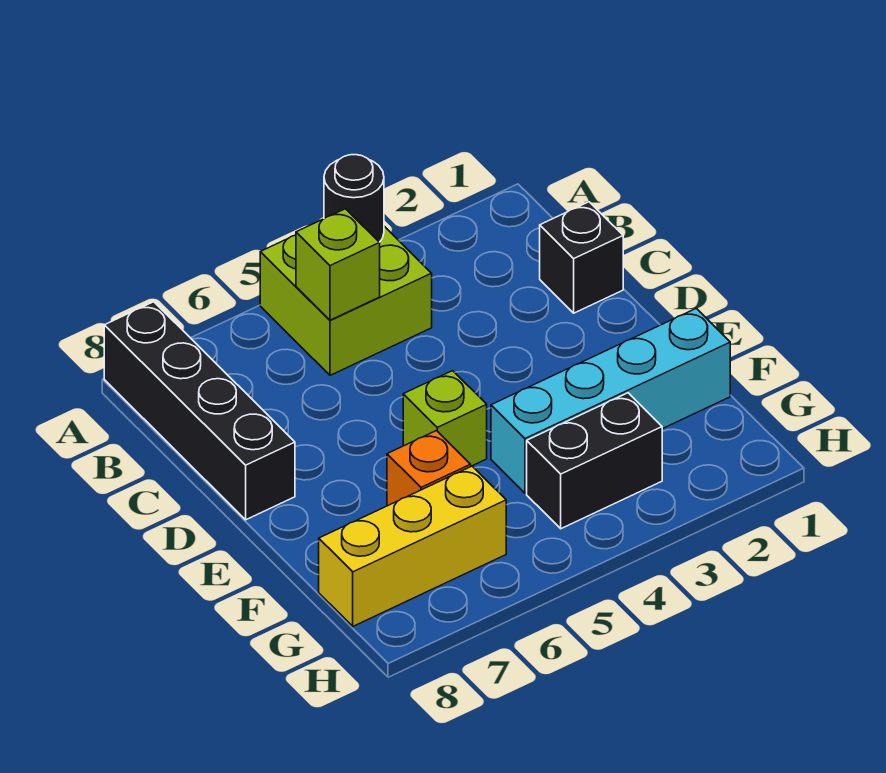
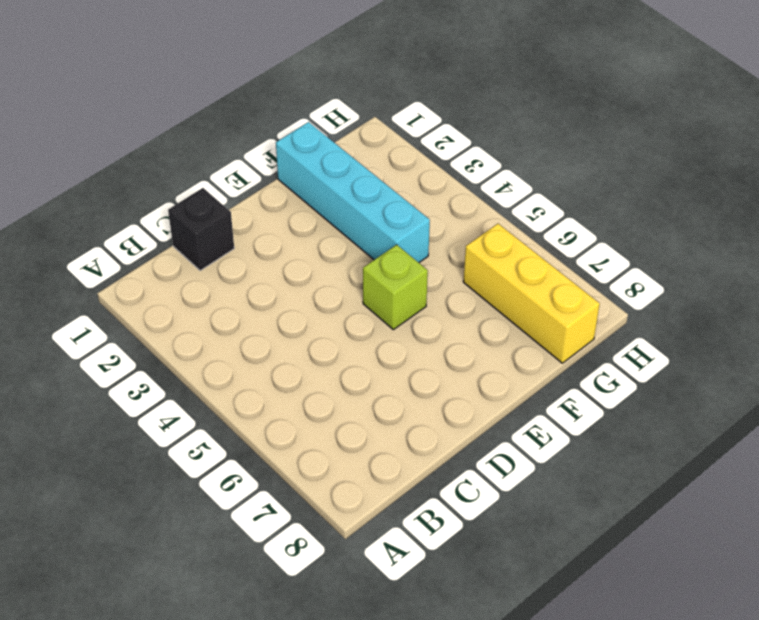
none -> lime brick A4:B5 level 1
none -> black brick A8:D8 level 1

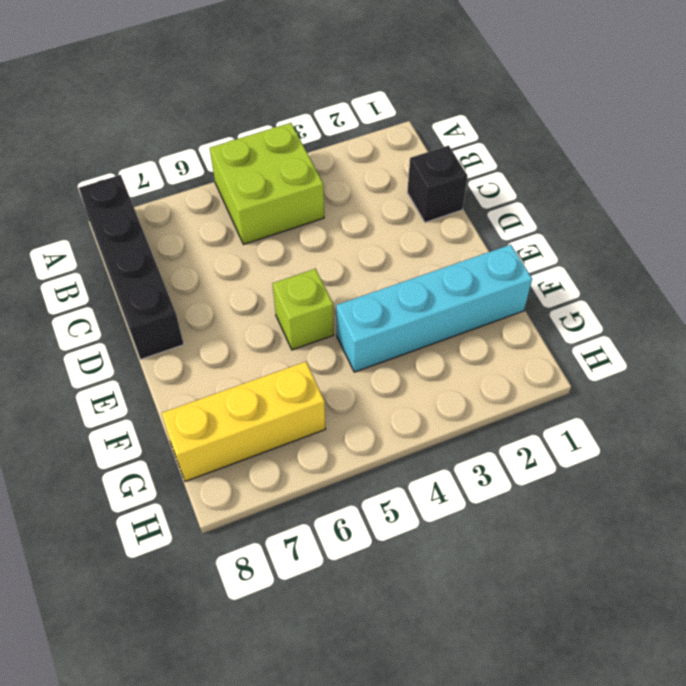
none -> orange brick F6 level 1
none -> black brick G3:G4 level 1

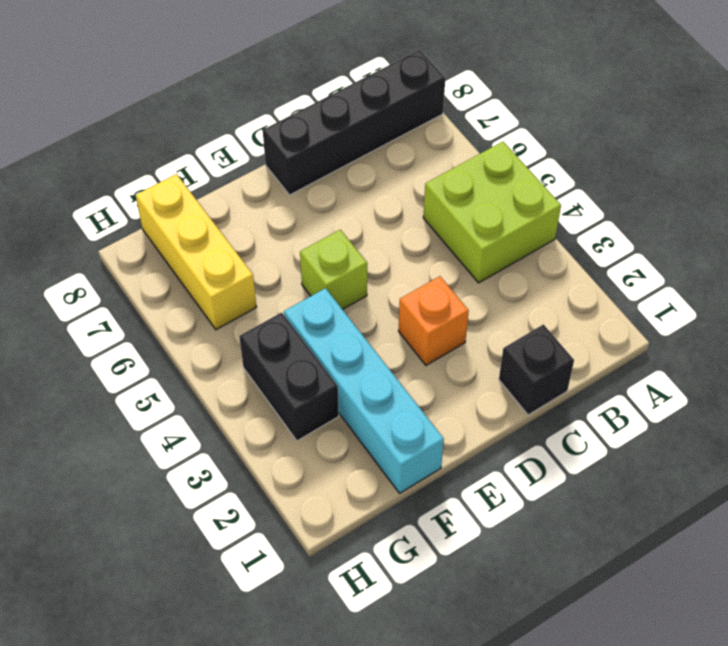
orange brick D3 level 1 -> orange brick F6 level 1
none -> black round brick A4 level 2
none -> lime brick B5 level 2

